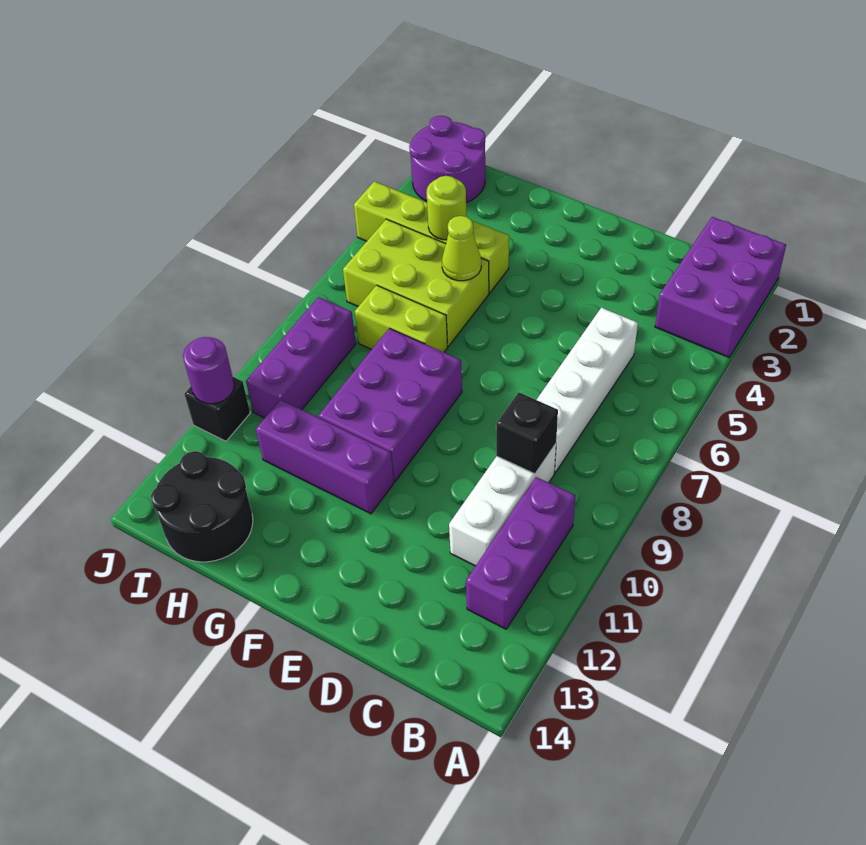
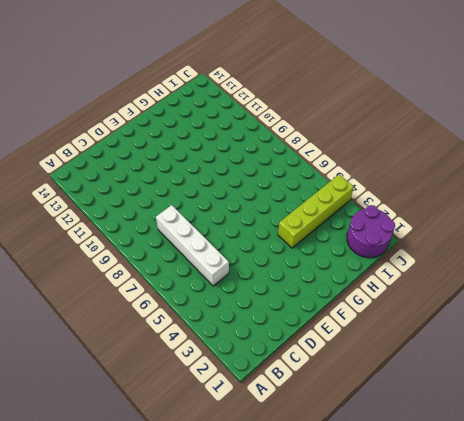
none -> purple brick A1:B3 level 1
none -> purple brick B10:B12 level 1
none -> white brick C9:C11 level 1

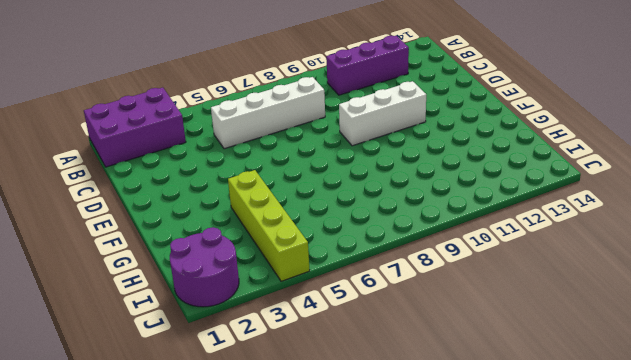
white brick E9:E11 level 1 -> white brick C9:C11 level 1
none -> purple brick F8:G10 level 1
none -> purple brick F11:H11 level 1
none -> lime brick G5:I6 level 1

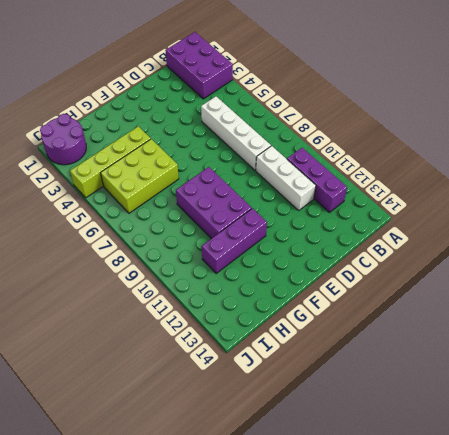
none -> lime brick G7:H7 level 1
none -> black round brick H13:I14 level 1
none -> purple brick I8:I10 level 1

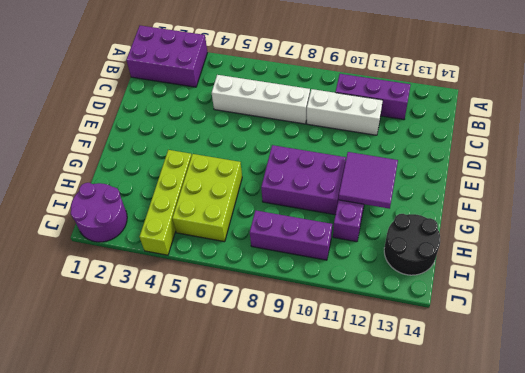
purple tile F11:G12 level 2 -> none
none -> lime brick G7:H7 level 1
none -> black brick J11 level 1
none -> black brick C9 level 2

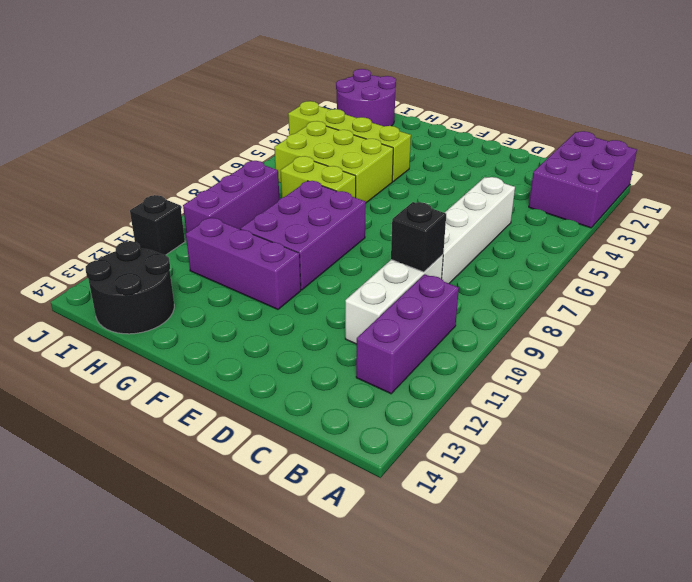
none -> lime cone G5 level 2
none -> lime round brick H4 level 2
none -> purple round brick J11 level 2

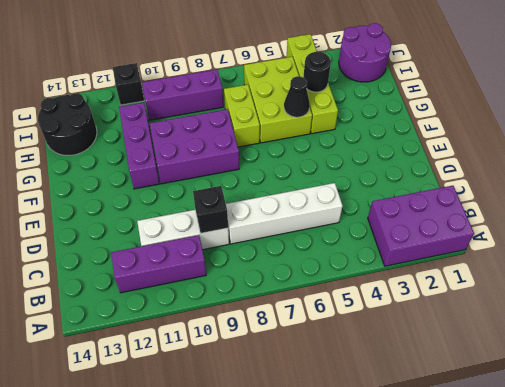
black cone G5 level 2 -> lime cone G5 level 2
black round brick H4 level 2 -> lime round brick H4 level 2
none -> purple round brick J11 level 2

